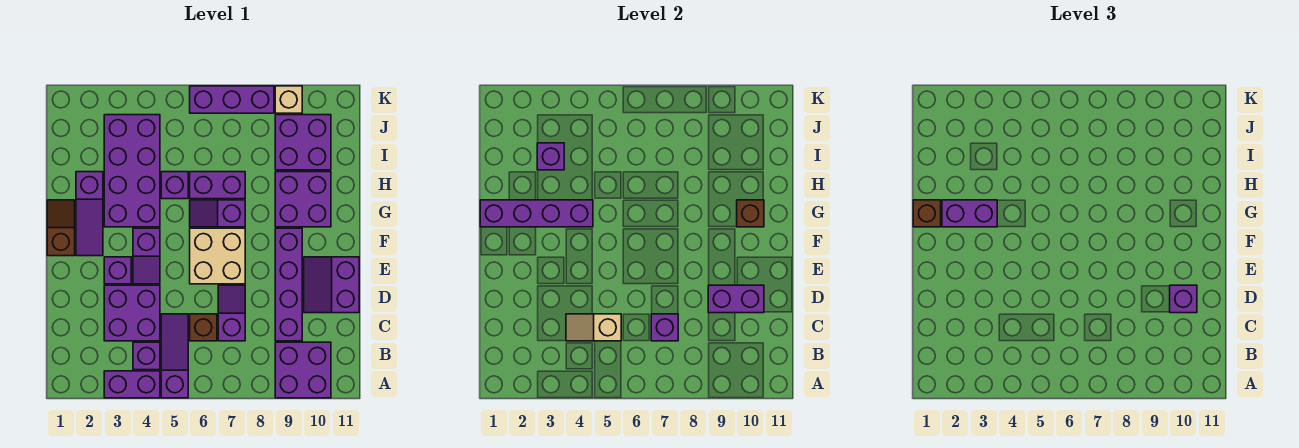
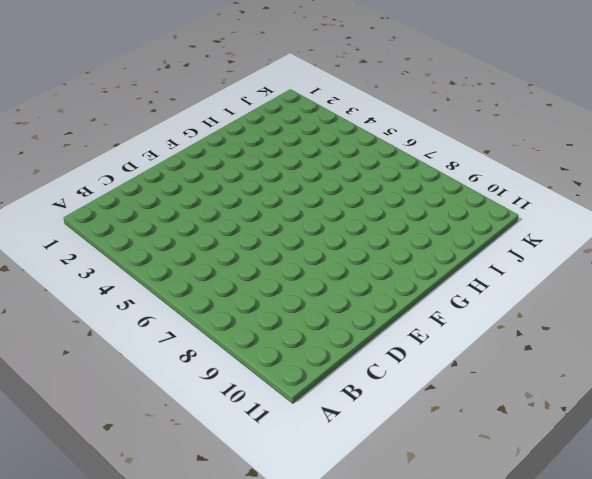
none -> purple brick A3:A4 level 1
none -> purple slope A5:C5 level 1 top A
none -> purple brick A9:B10 level 1
none -> purple brick B4 level 1

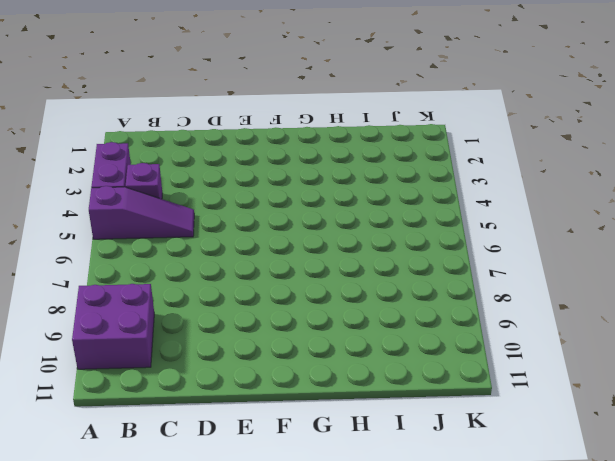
none -> purple brick C3:D4 level 1
none -> brown brick C6 level 1
none -> purple slope C7:D7 level 1 top C
none -> purple brick C9:F9 level 1

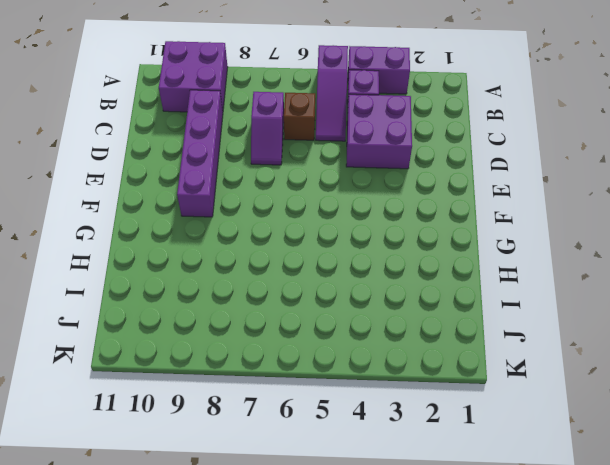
none -> purple slope D10:E11 level 1 top 11
none -> purple brick E3 level 1
none -> purple slope E4:F4 level 1 top F
none -> tan brick E6:F7 level 1

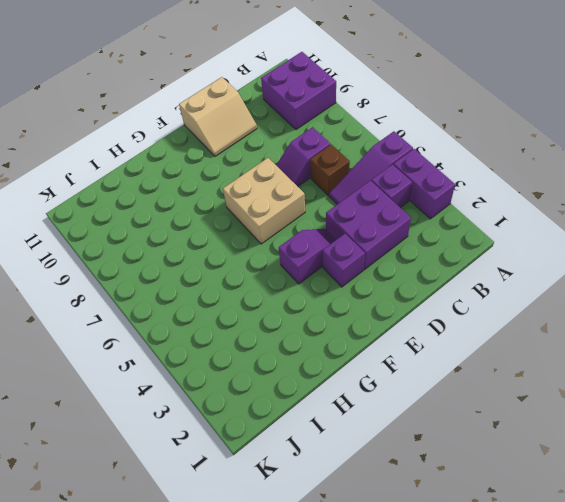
tan slope D10:E11 level 1 top 11 -> purple slope D10:E11 level 1 top 11
none -> purple brick C9:F9 level 1
none -> brown slope F1:G1 level 1 top F
none -> purple slope F2:H2 level 1 top H
none -> purple brick G3:J4 level 1

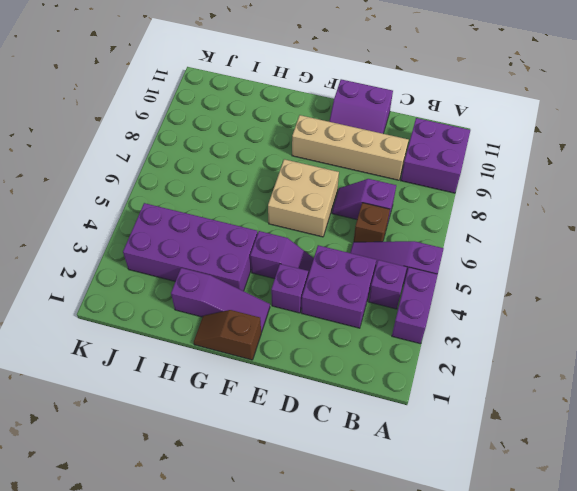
tan brick C9:F9 level 1 -> purple brick C9:F9 level 1
none -> purple slope G6:G7 level 1 top 7
none -> purple brick G9:H10 level 1
none -> purple brick H5 level 1
none -> purple brick H6:H7 level 1

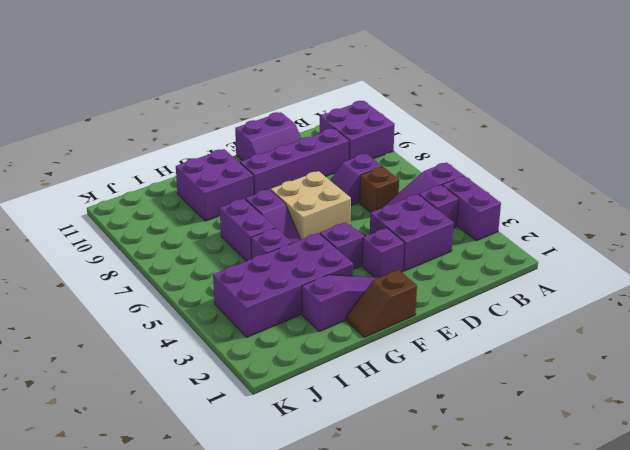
none -> purple brick I9:J10 level 1
none -> purple brick K6:K8 level 1
none -> tan brick K9 level 1
none -> tan slope C4:C5 level 2 top 5

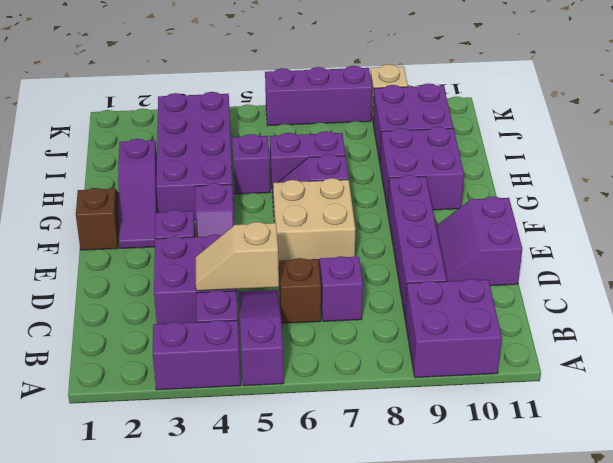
none -> purple brick C7 level 2
none -> purple brick D9:D10 level 2
none -> purple brick G1:G4 level 2
none -> brown brick G10 level 2

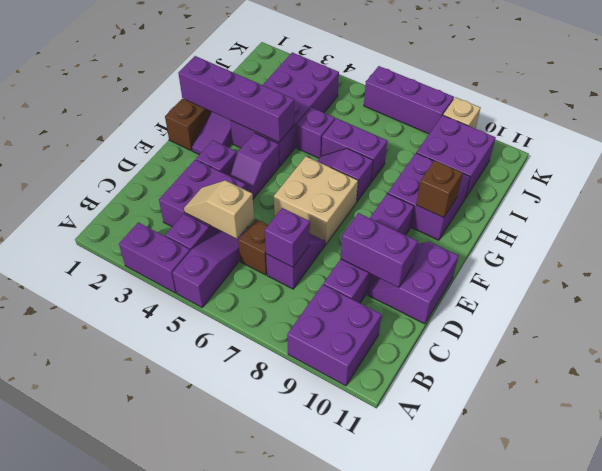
none -> purple brick I3 level 2
none -> purple brick D10 level 3
none -> brown brick G1 level 3
none -> purple brick G2:G3 level 3

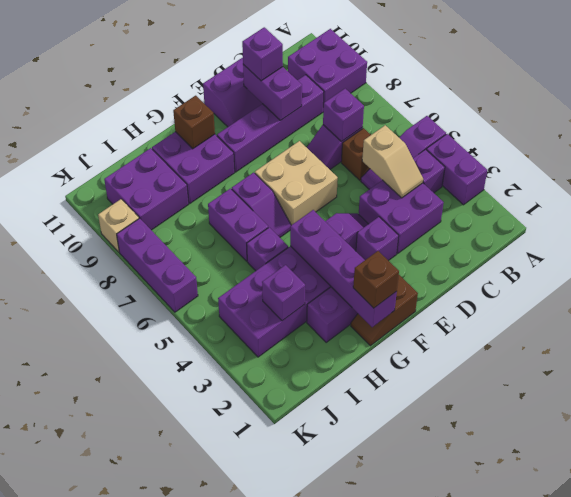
none -> purple brick G2:G3 level 3

